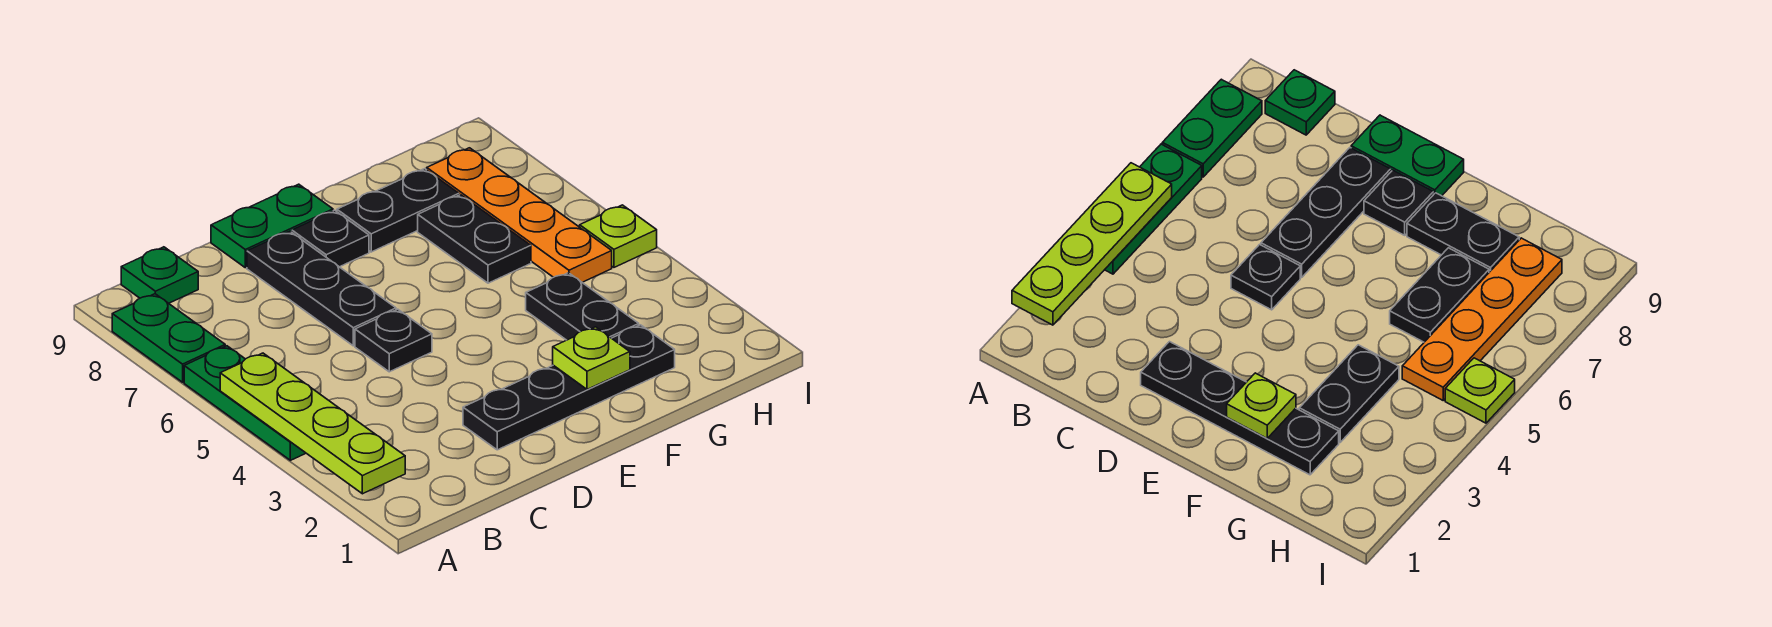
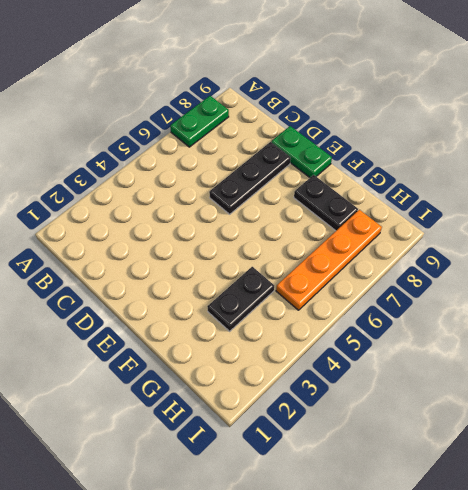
none -> green plate A4:A6 level 1
none -> green plate B9 level 1
none -> black plate D2:G2 level 1

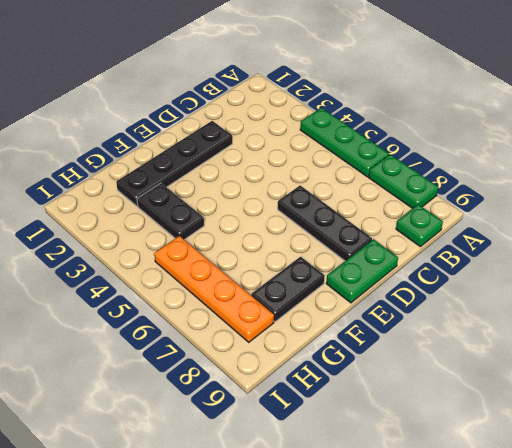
none -> black plate D5 level 1
none -> black plate E8 level 1
none -> black plate G6:G7 level 1

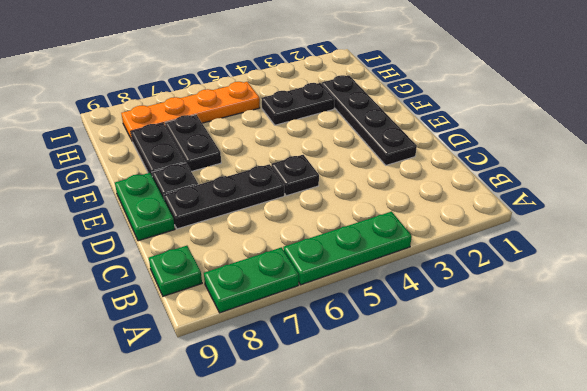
black plate F7:G7 level 1 -> black plate G6:G7 level 1
none -> lime plate I5 level 1
none -> lime plate A2:A5 level 2
none -> lime plate F2 level 2

